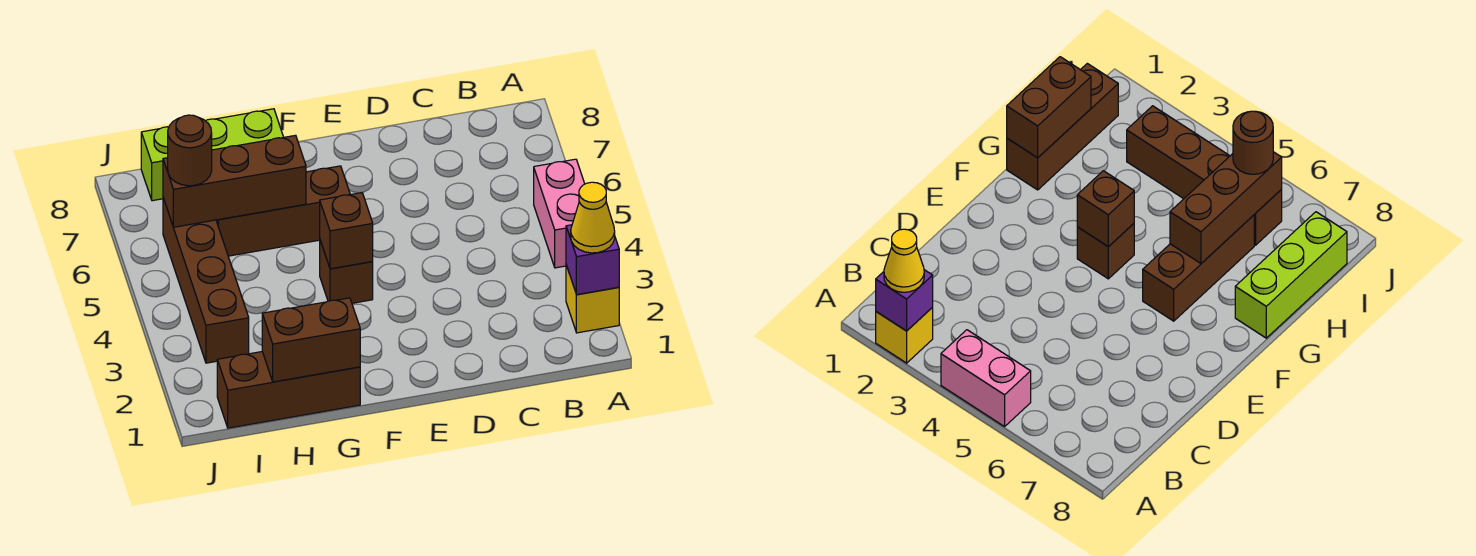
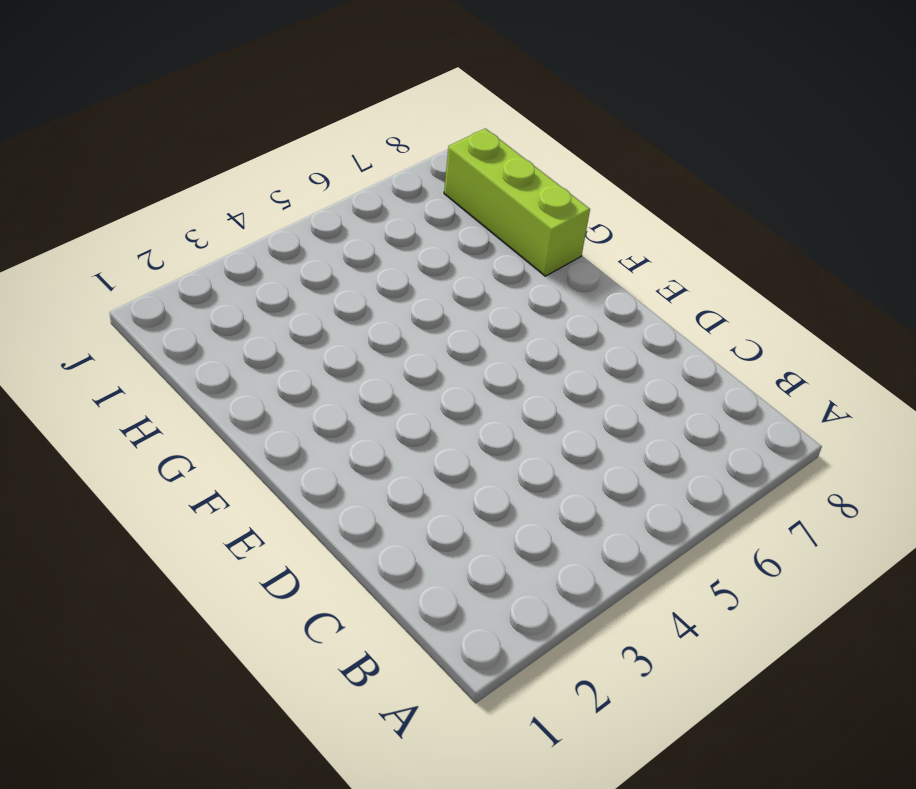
none -> yellow brick A2 level 1
none -> pink brick A4:A5 level 1
none -> brown brick F4 level 1

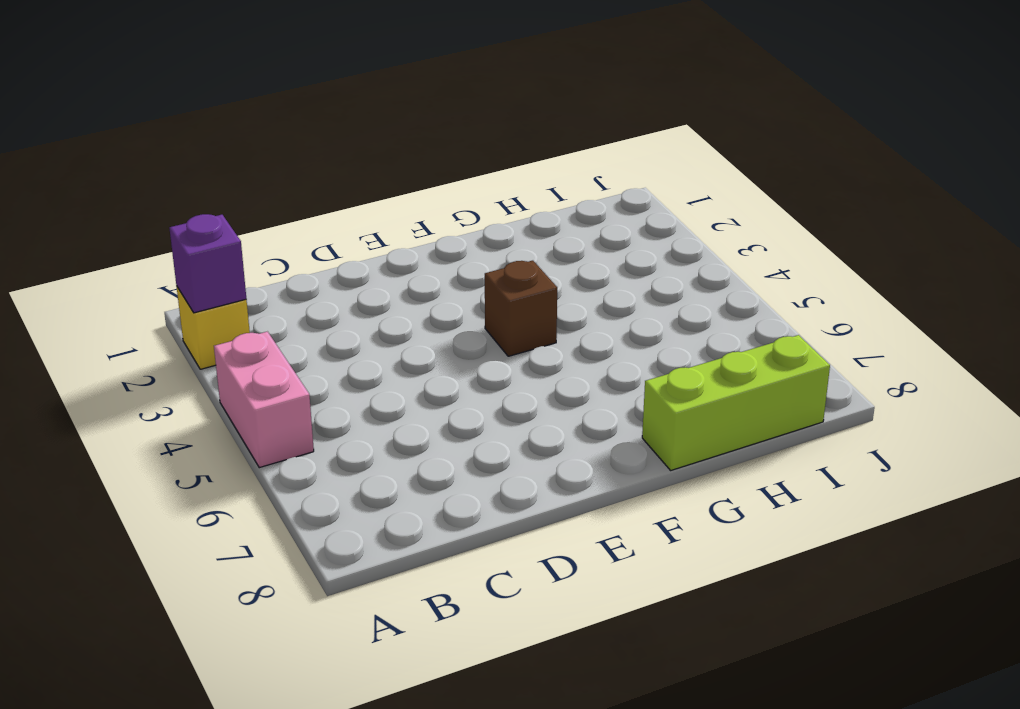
none -> brown brick F6:H6 level 1
none -> brown brick G1:I1 level 1
none -> brown brick I3:I6 level 1

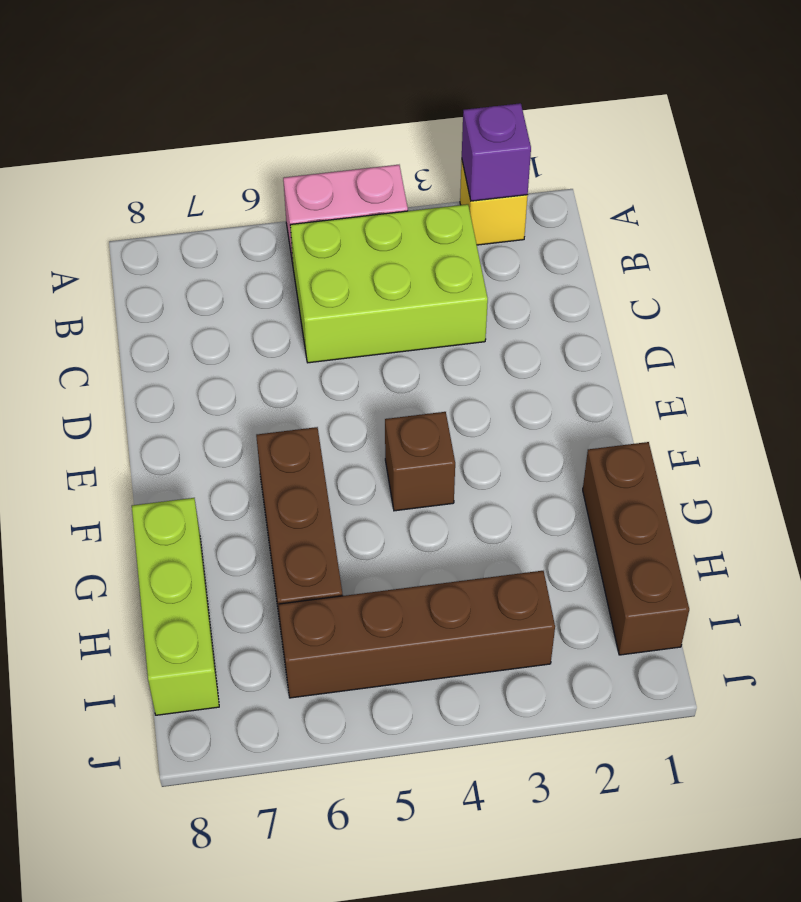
lime brick B3:C5 level 1 -> none
none -> brown brick F4 level 2
none -> brown brick G1:H1 level 2
none -> brown brick G6:I6 level 2

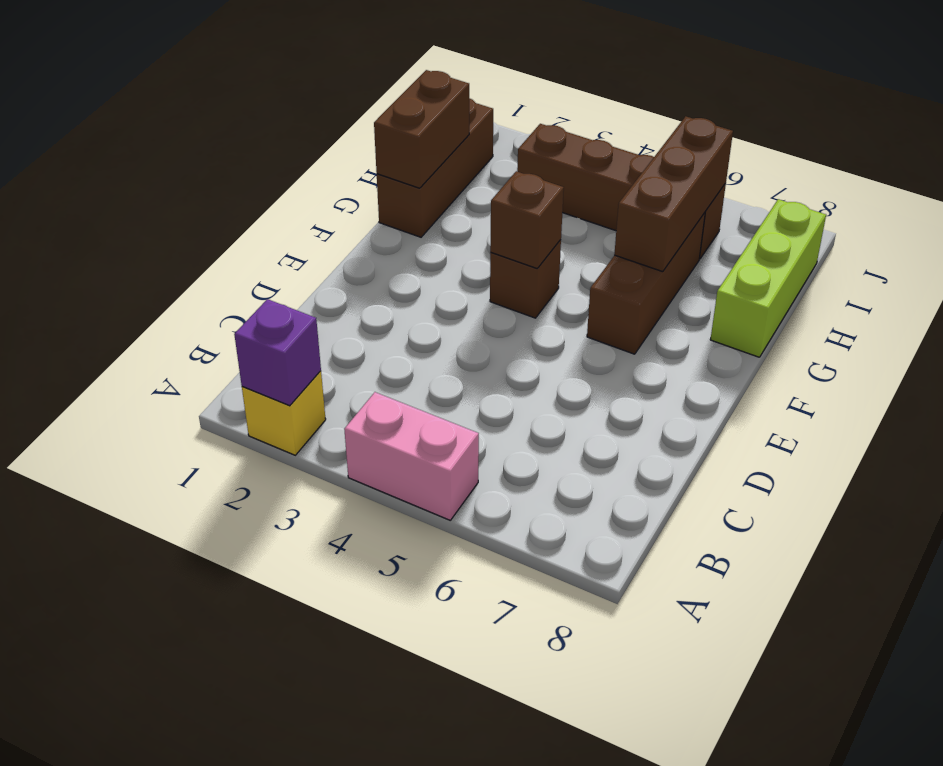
none -> yellow cone A2 level 3
none -> brown round brick I6 level 3

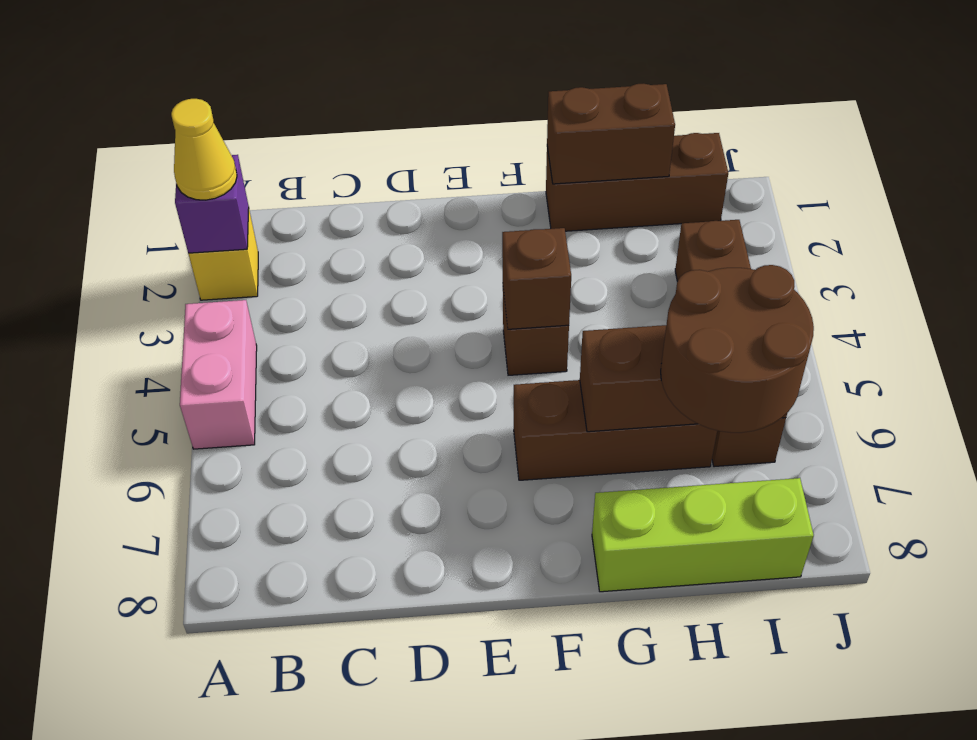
brown round brick H6:I7 level 3 -> brown round brick I6 level 3

